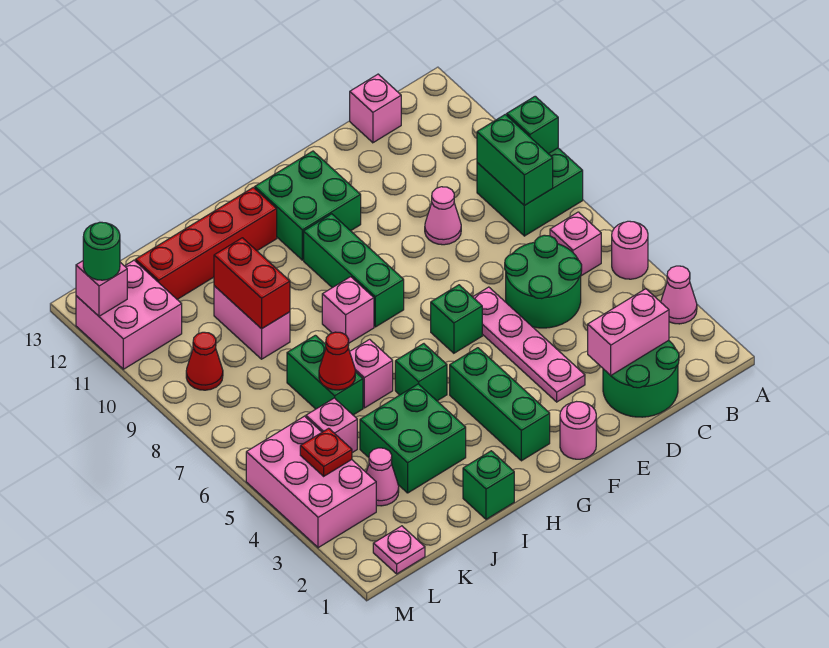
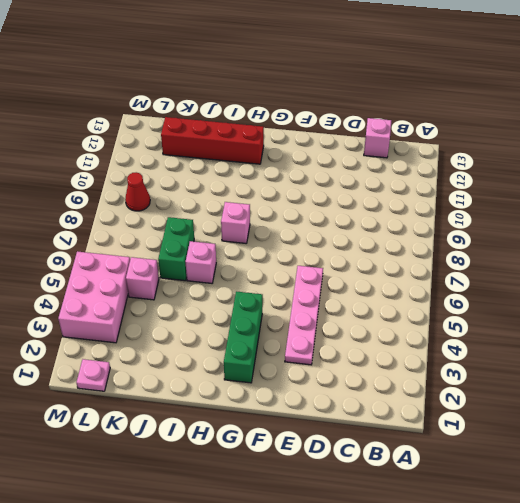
none -> pink cone A3 level 1
none -> pink round brick A5 level 1
none -> green brick A8:B9 level 1
none -> pink brick B6 level 1

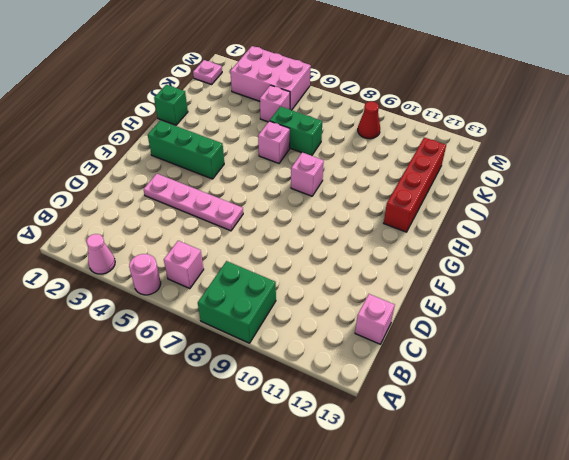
none -> green round brick C1:D2 level 1
none -> green round brick C5:D6 level 1
none -> pink cone D9 level 1
none -> pink round brick F1 level 1

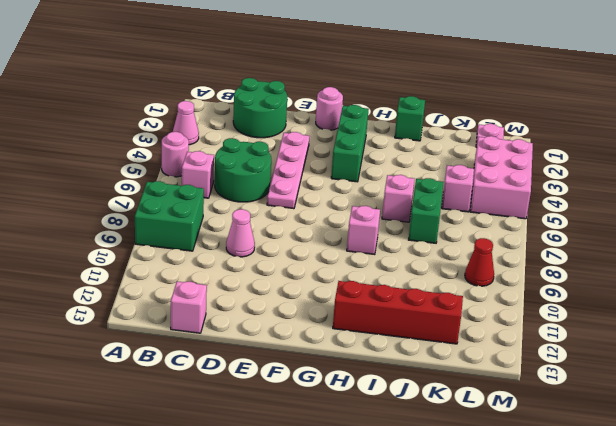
none -> green brick F6 level 1
none -> green brick F11:G12 level 1
none -> green brick G8:G10 level 1
none -> green brick H5 level 1

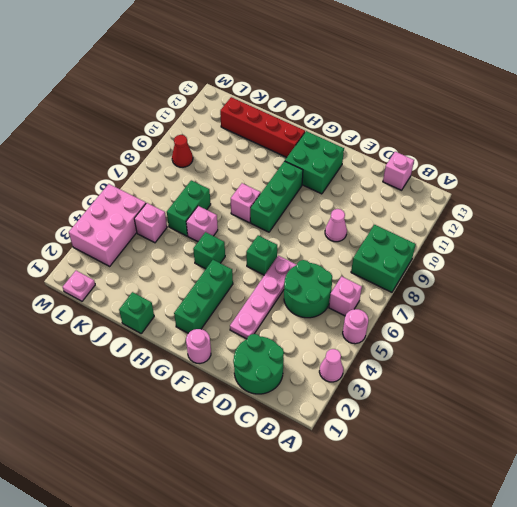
none -> green brick I3:J4 level 1
none -> pink brick J9:J10 level 1
none -> pink cone K3 level 1
none -> pink brick L11:M12 level 1

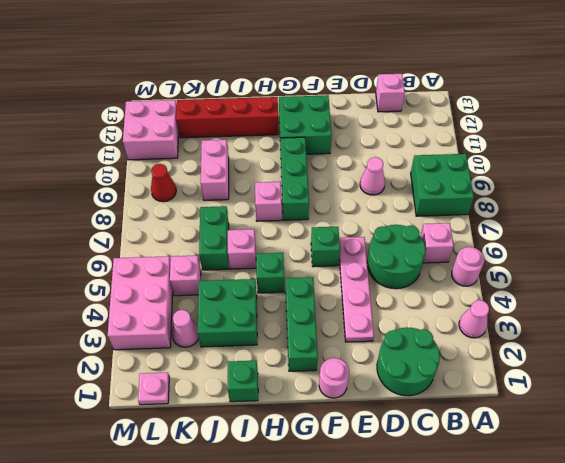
none -> green brick A9 level 2
none -> green brick B8:B9 level 2
none -> pink brick C2:D2 level 2
none -> red cone J6 level 2

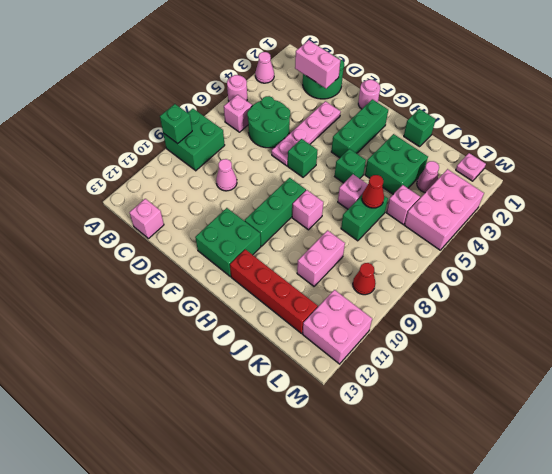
none -> green brick B8:B9 level 2
none -> red brick J9:J10 level 2
none -> red plate L4 level 2
none -> pink brick M12 level 2

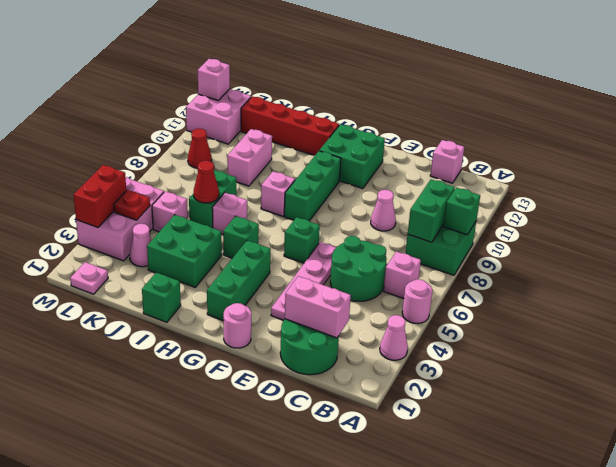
red brick M3:M4 level 2 -> red brick J9:J10 level 2
none -> green round brick M12 level 3

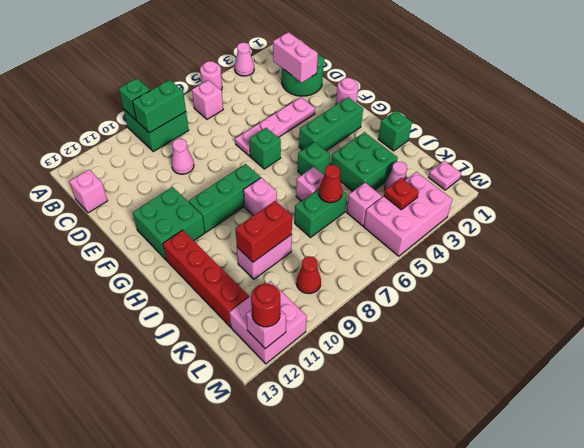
red round brick M12 level 3 -> green round brick M12 level 3
none -> green round brick C5:D6 level 1

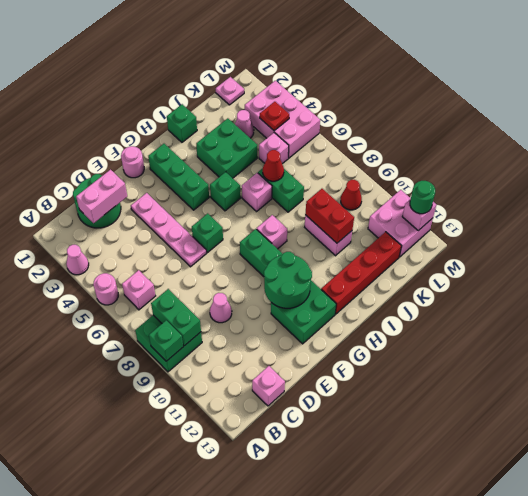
green round brick F10:G11 level 2 -> green round brick C5:D6 level 1

